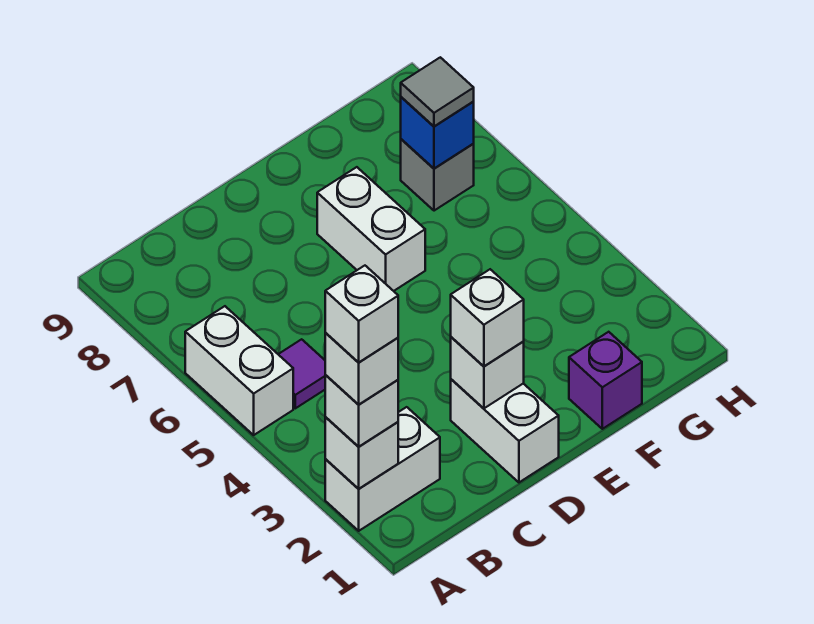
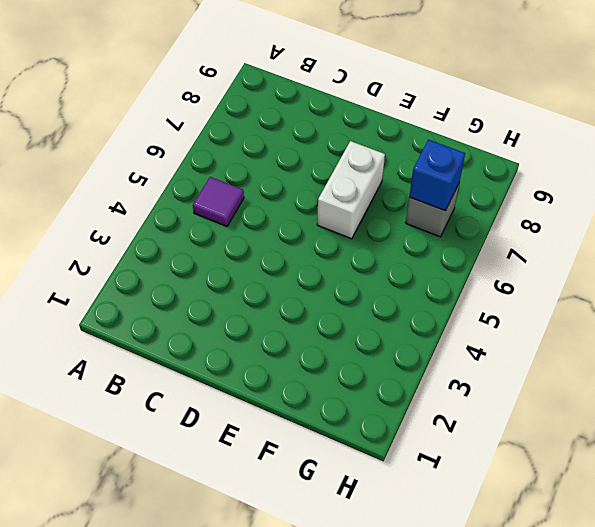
none -> white brick A2:B2 level 1
none -> white brick A5:A6 level 1
none -> white brick D1:D2 level 1

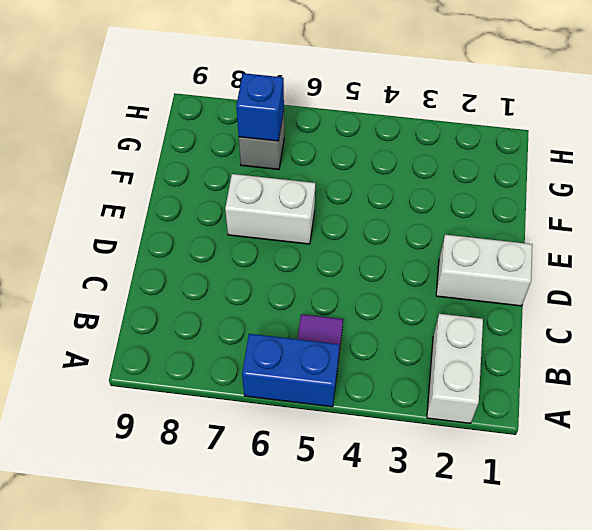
blue brick A5:A6 level 1 -> white brick A5:A6 level 1
none -> purple brick F1 level 1
none -> white brick A2 level 2
none -> white brick D2 level 2

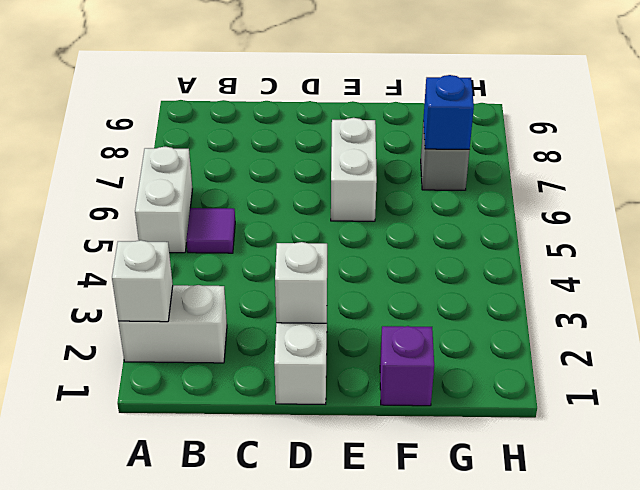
none -> white brick A2 level 3
none -> white brick D2 level 3
none -> grey tile G7 level 3

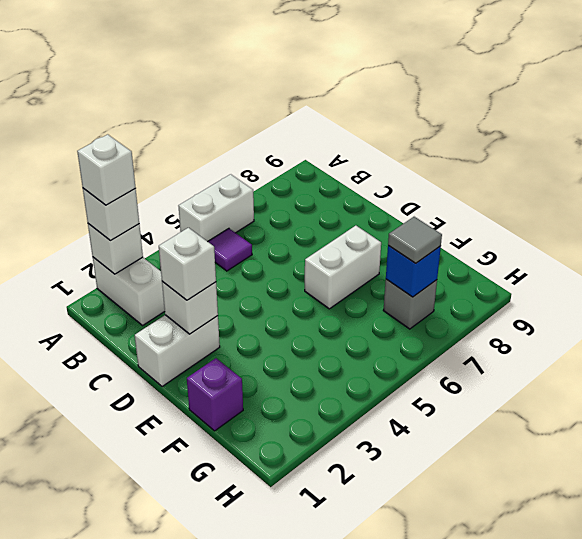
none -> white brick A2 level 5

